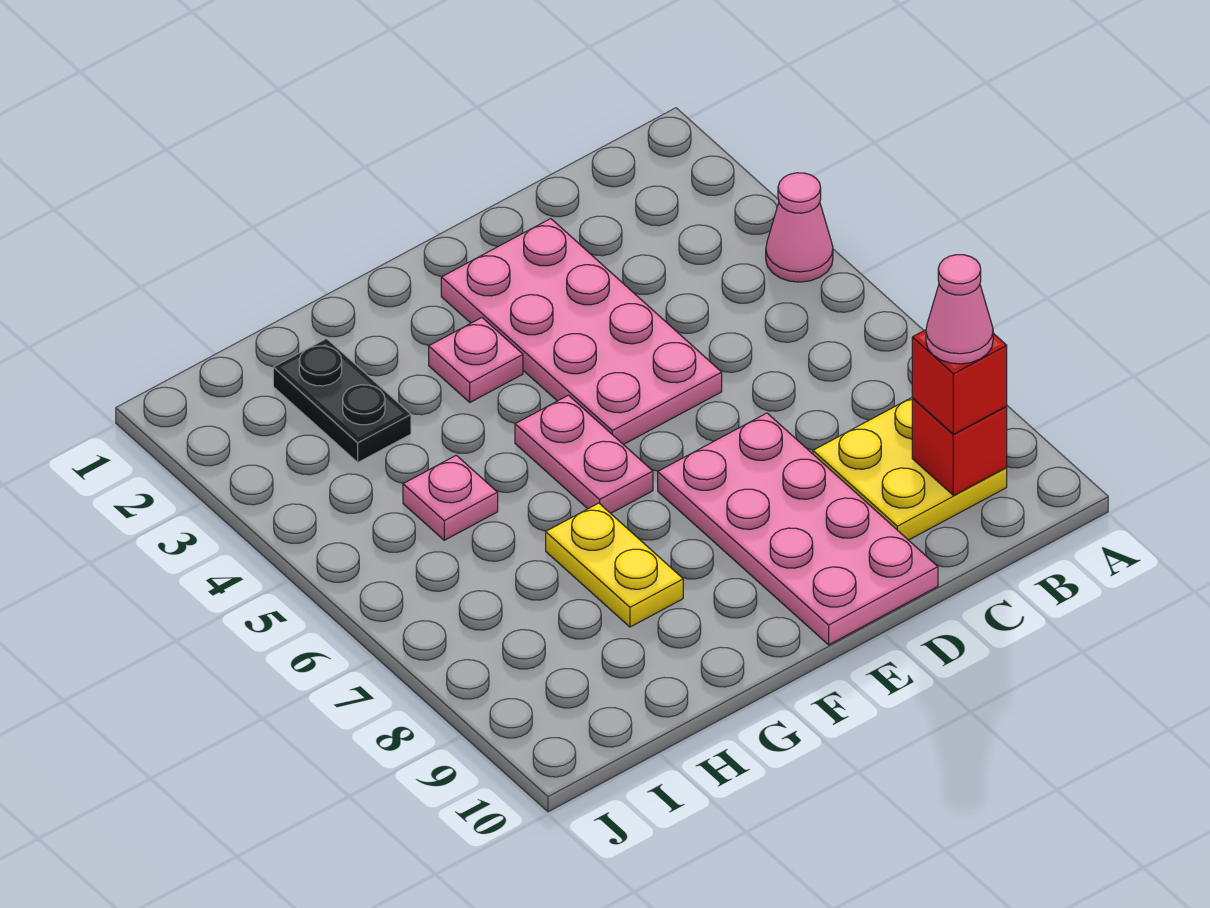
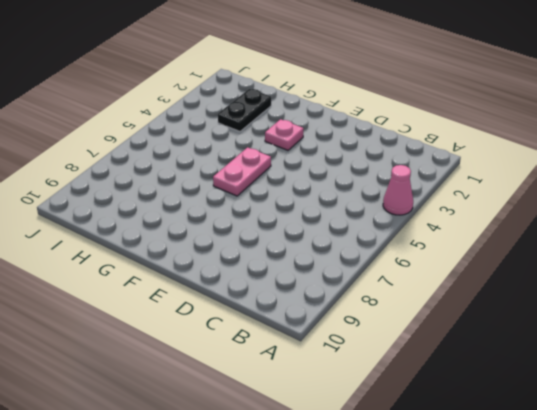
none -> yellow plate B8:C9 level 1
none -> pink plate D2:E5 level 1
none -> pink plate D7:E10 level 1

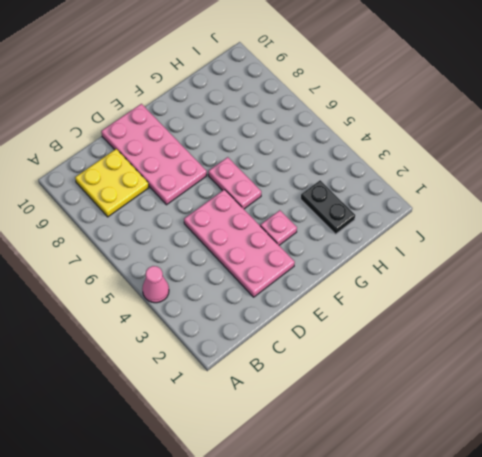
none -> yellow plate G7:G8 level 1
none -> pink plate H5 level 1
none -> red brick B9 level 2

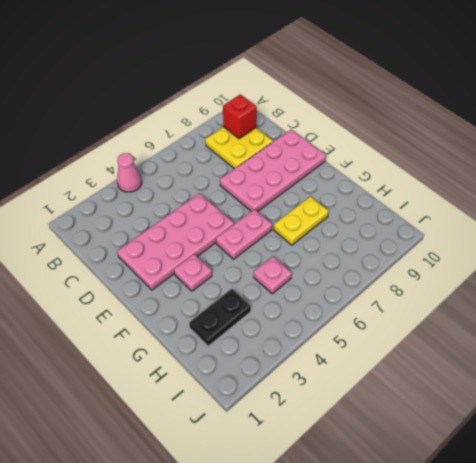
none -> red brick B9 level 3
none -> pink cone B9 level 4

